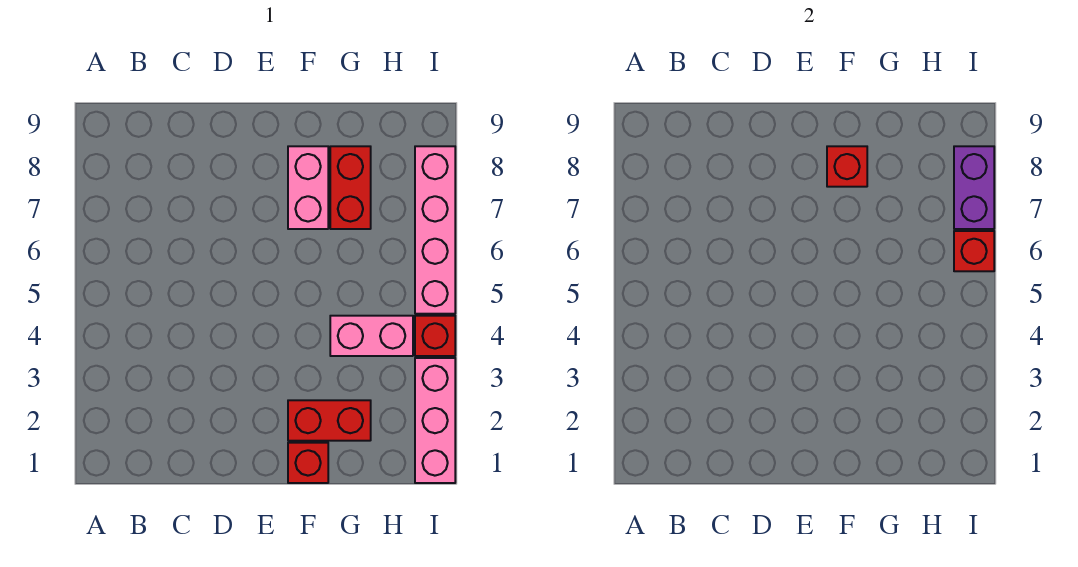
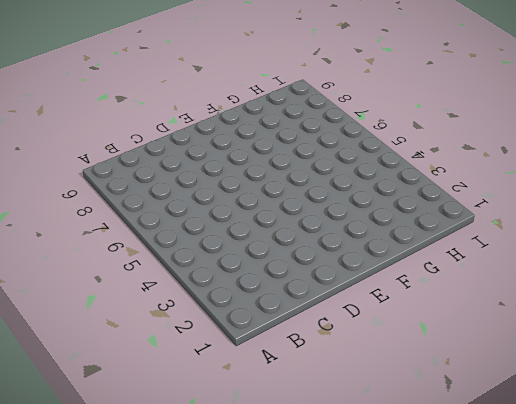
none -> red brick F1 level 1
none -> red brick F2:G2 level 1

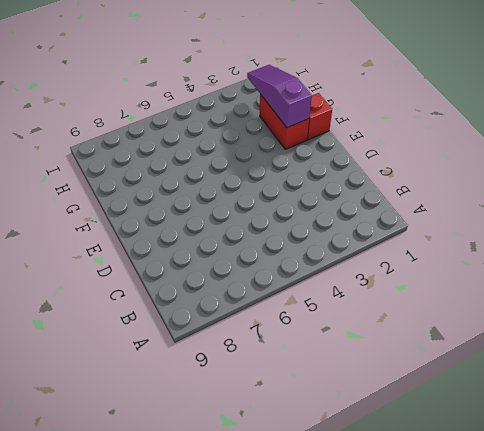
purple slope F2:H2 level 2 top F -> none
none -> pink brick F7:F8 level 1
none -> pink brick G4:H4 level 1

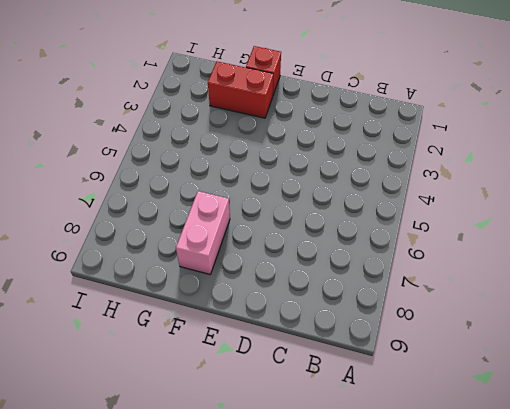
none -> pink brick G4:H4 level 1
none -> red brick G7:G8 level 1

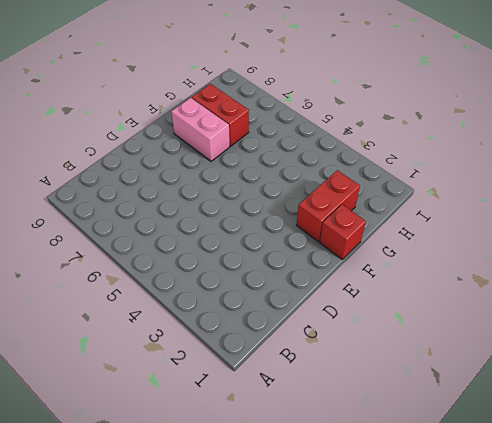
none -> pink brick G4:H4 level 1
none -> pink brick I1:I3 level 1

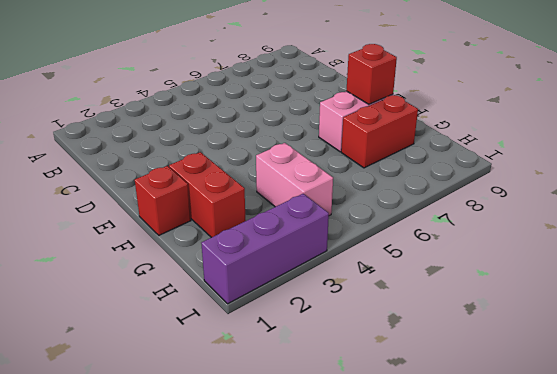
purple brick I1:I3 level 1 -> pink brick I1:I3 level 1
none -> red brick I4 level 1
none -> pink brick I5:I8 level 1

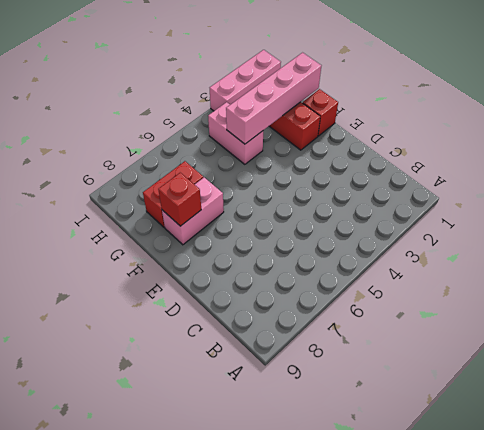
pink brick G1:G4 level 2 -> pink brick I5:I8 level 1
none -> red brick I4 level 1
none -> red brick I6 level 2

